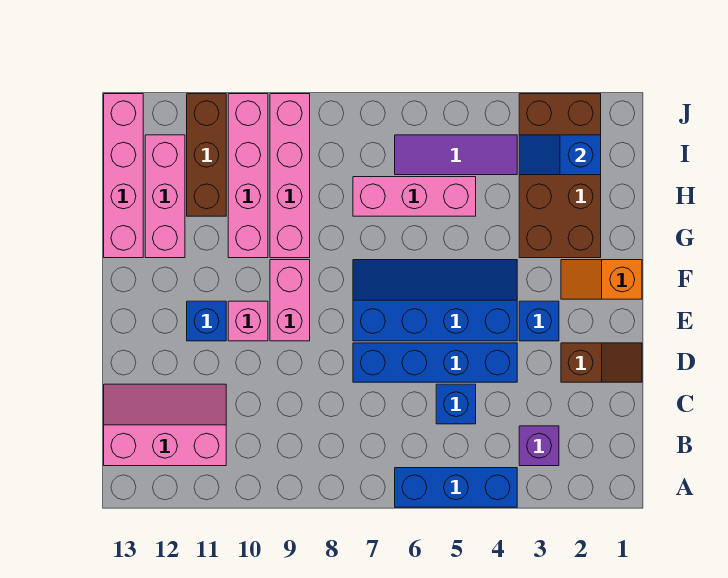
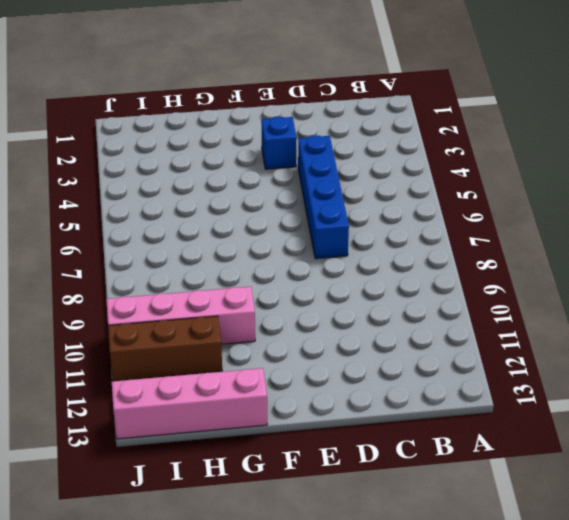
none -> blue brick A4:A6 level 1
none -> purple brick B3 level 1
none -> pink slope B11:C13 level 1 top B

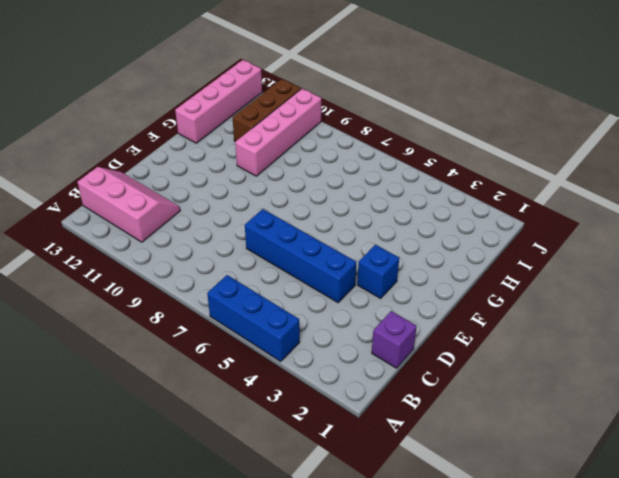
purple brick C1 level 1 -> purple brick B3 level 1
none -> blue brick C5 level 1
none -> brown slope D1:D2 level 1 top 2
none -> blue slope E4:F7 level 1 top E

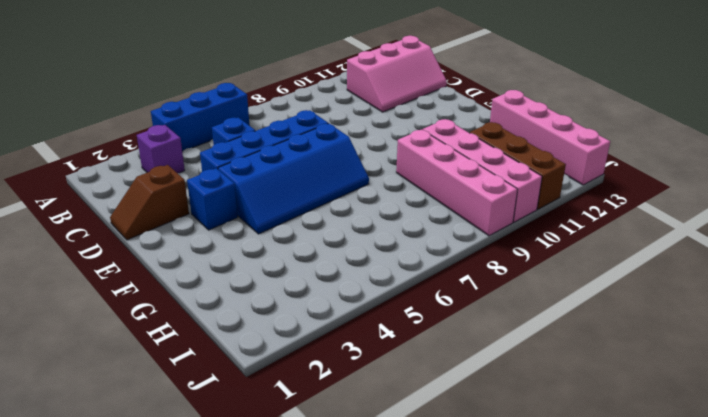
none -> pink brick E9:F9 level 1
none -> pink brick E10 level 1
none -> blue brick E11 level 1

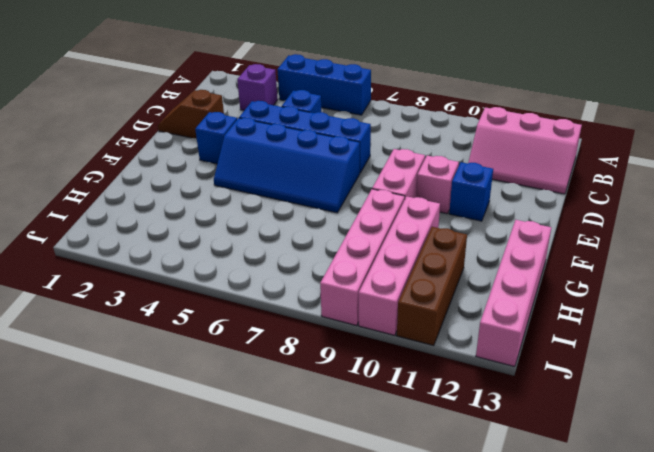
none -> orange slope F1:F2 level 1 top 1
none -> brown brick G2:J3 level 1
none -> pink brick G12:I12 level 1

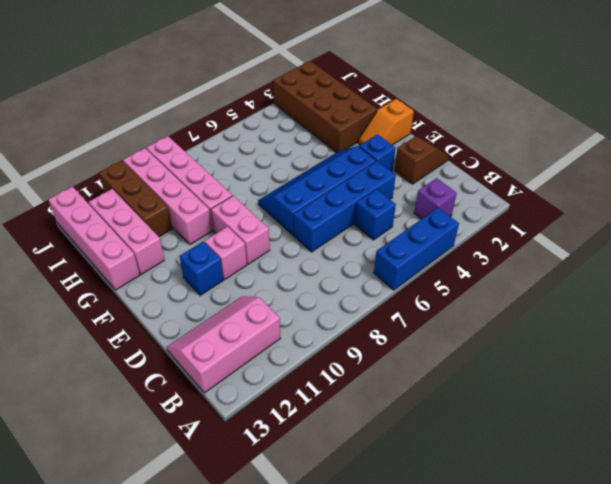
none -> pink brick H5:H7 level 1
none -> purple tile I4:I6 level 1
none -> blue slope I2:I3 level 2 top 2

